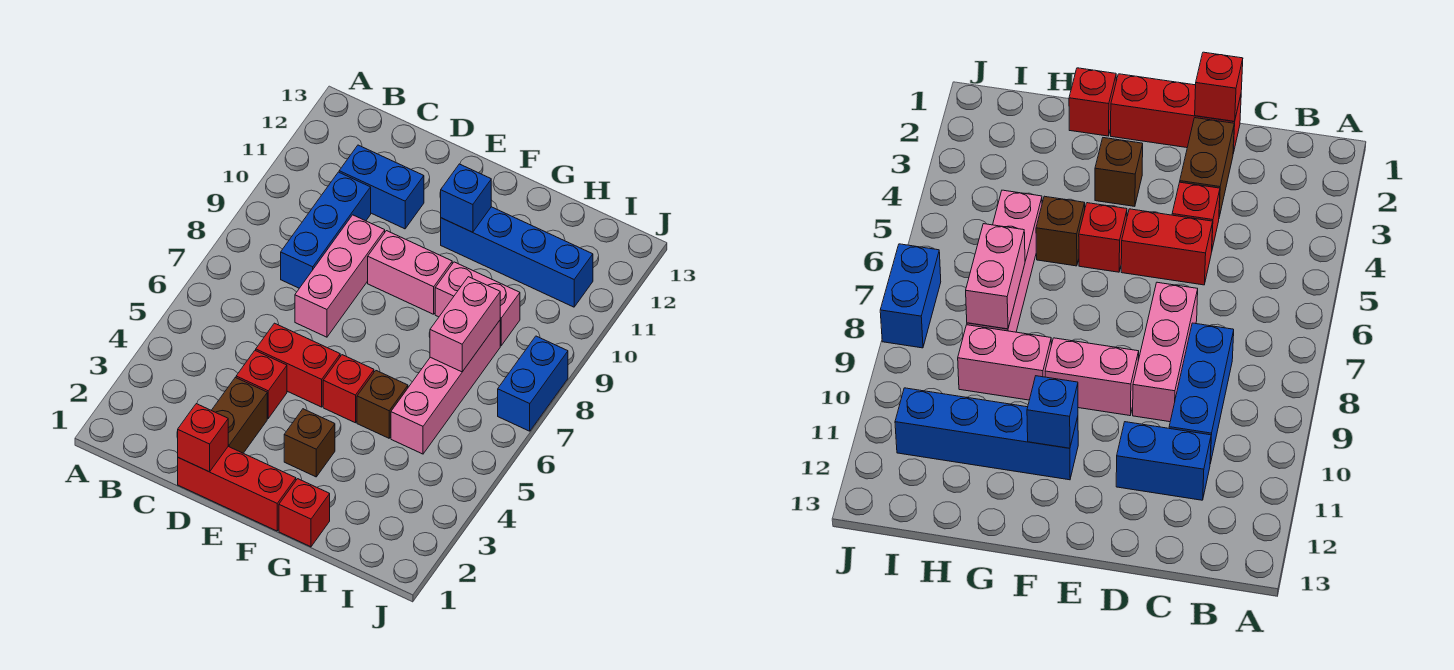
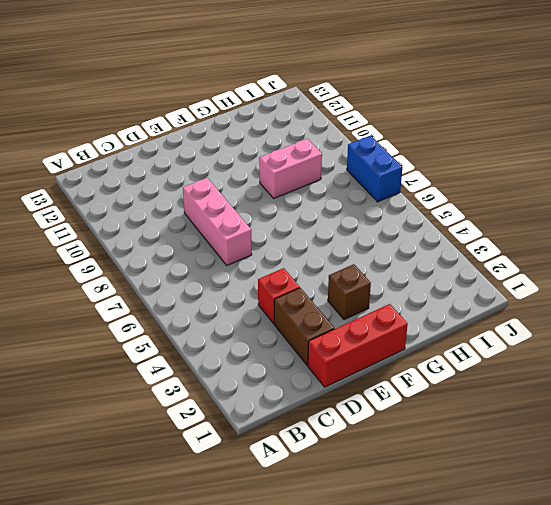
none -> blue brick C8:C10 level 1
none -> blue brick C11:D11 level 1
none -> red brick D5:E5 level 1

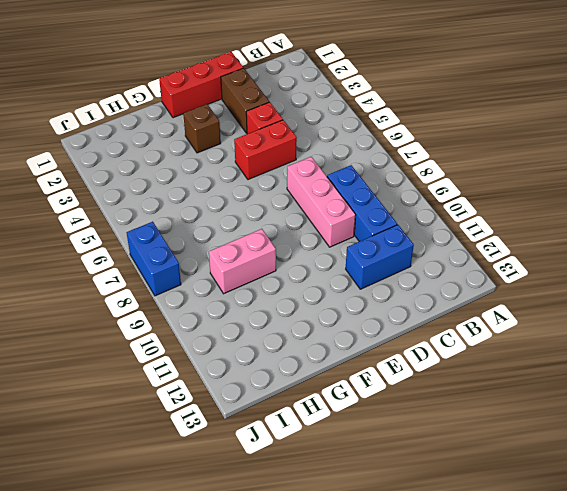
none -> pink brick E9:F9 level 1
none -> red brick F5 level 1
none -> blue brick F11:I11 level 1

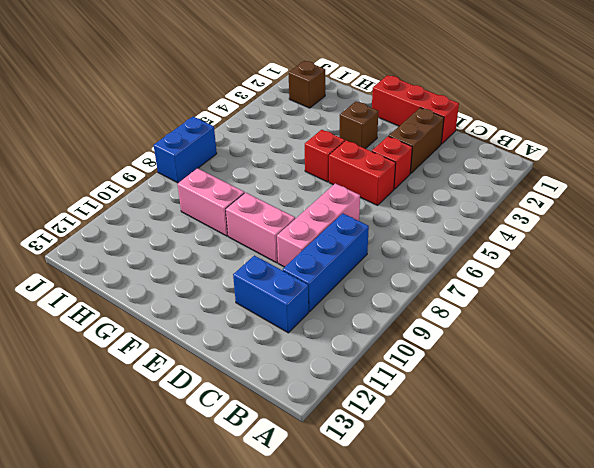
brown brick I2 level 1 -> brown brick G5 level 1
none -> blue brick F11:I11 level 1
none -> red brick G1 level 1
none -> pink brick H5:H8 level 1

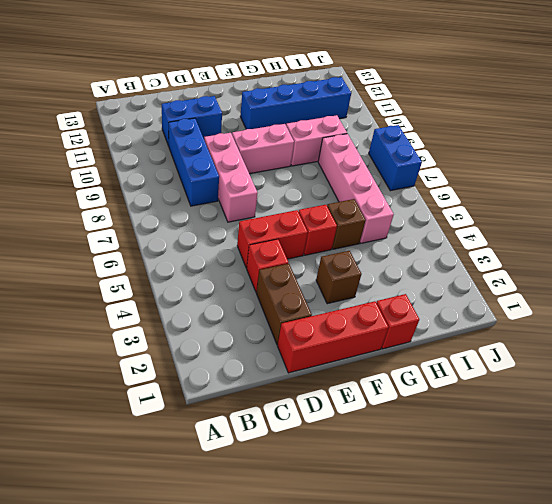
none -> red brick D1 level 2
none -> blue brick F11 level 2
none -> pink brick H7:H8 level 2

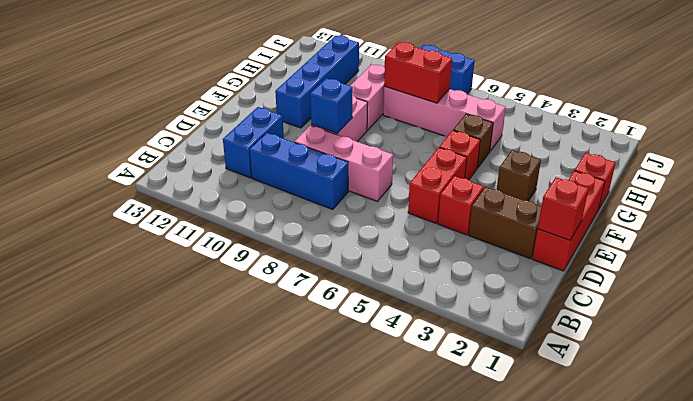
blue brick E9 level 2 -> blue brick F11 level 2
red brick H7:H8 level 2 -> pink brick H7:H8 level 2

